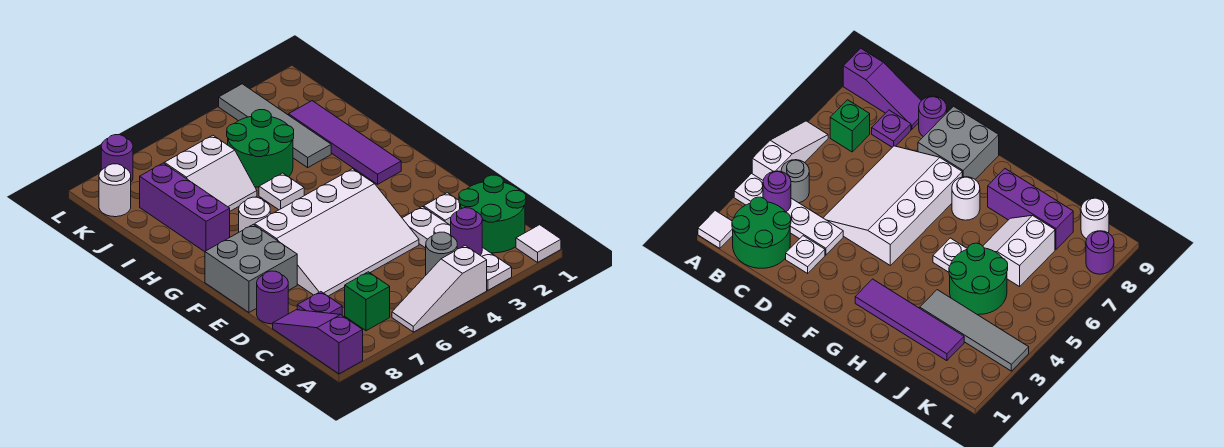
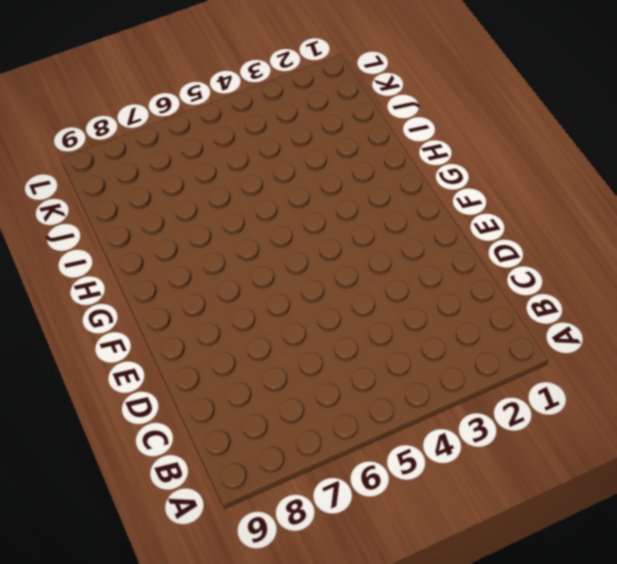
none -> white tile A1 level 1
none -> white plate A3:D3 level 1
none -> white slope A4:A6 level 1 top 4

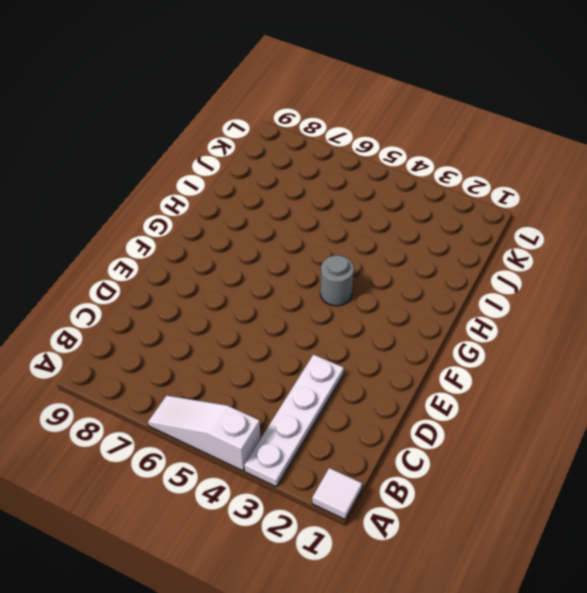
grey round brick G4 level 1 -> grey round brick B4 level 1
none -> purple slope A9:C9 level 1 top A
none -> green round brick B1:C2 level 1
none -> green brick B7 level 1

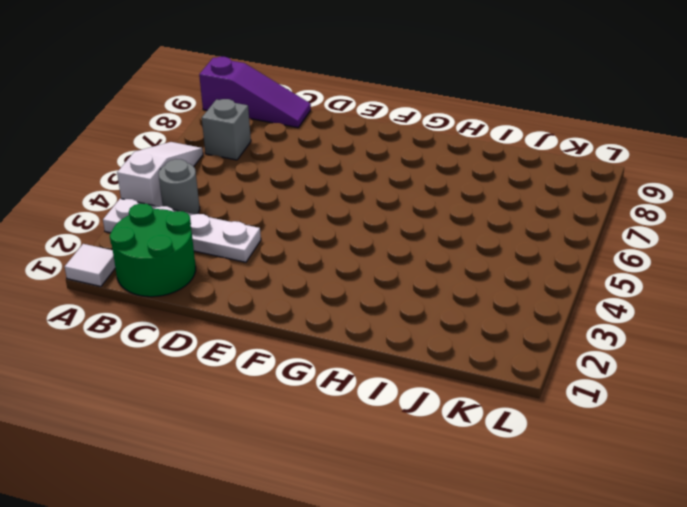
grey brick B7 level 1 -> green brick B7 level 1
none -> purple plate C8 level 1
none -> white plate D2 level 1
none -> white slope D4:F7 level 1 top F

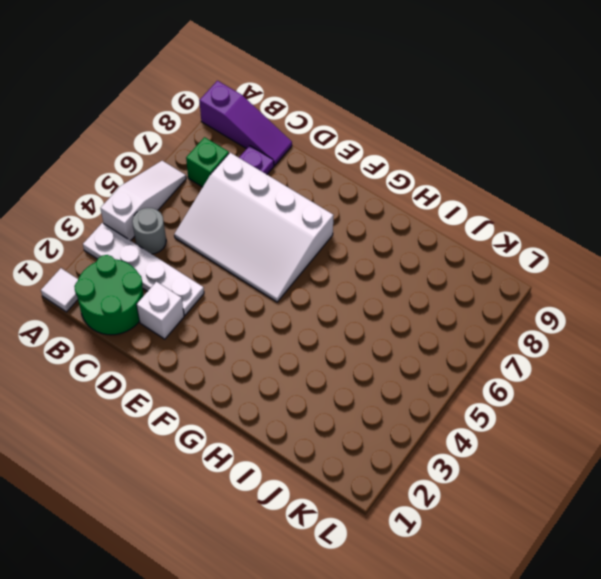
white slope C5:F7 level 1 top 7 -> white slope D4:F7 level 1 top F
white brick D2 level 1 -> white plate D2 level 1
none -> purple round brick D9 level 1
none -> grey brick E8:F9 level 1
none -> purple tile G2:J2 level 1

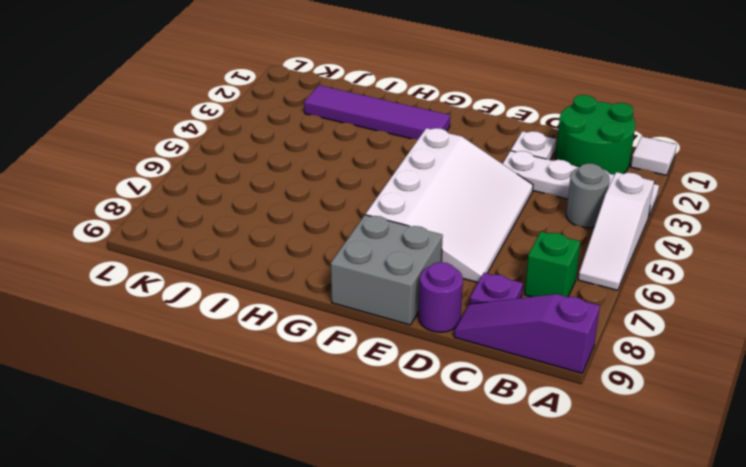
none -> white round brick G7 level 1
none -> white plate H5 level 1
none -> purple brick H8:J8 level 1

